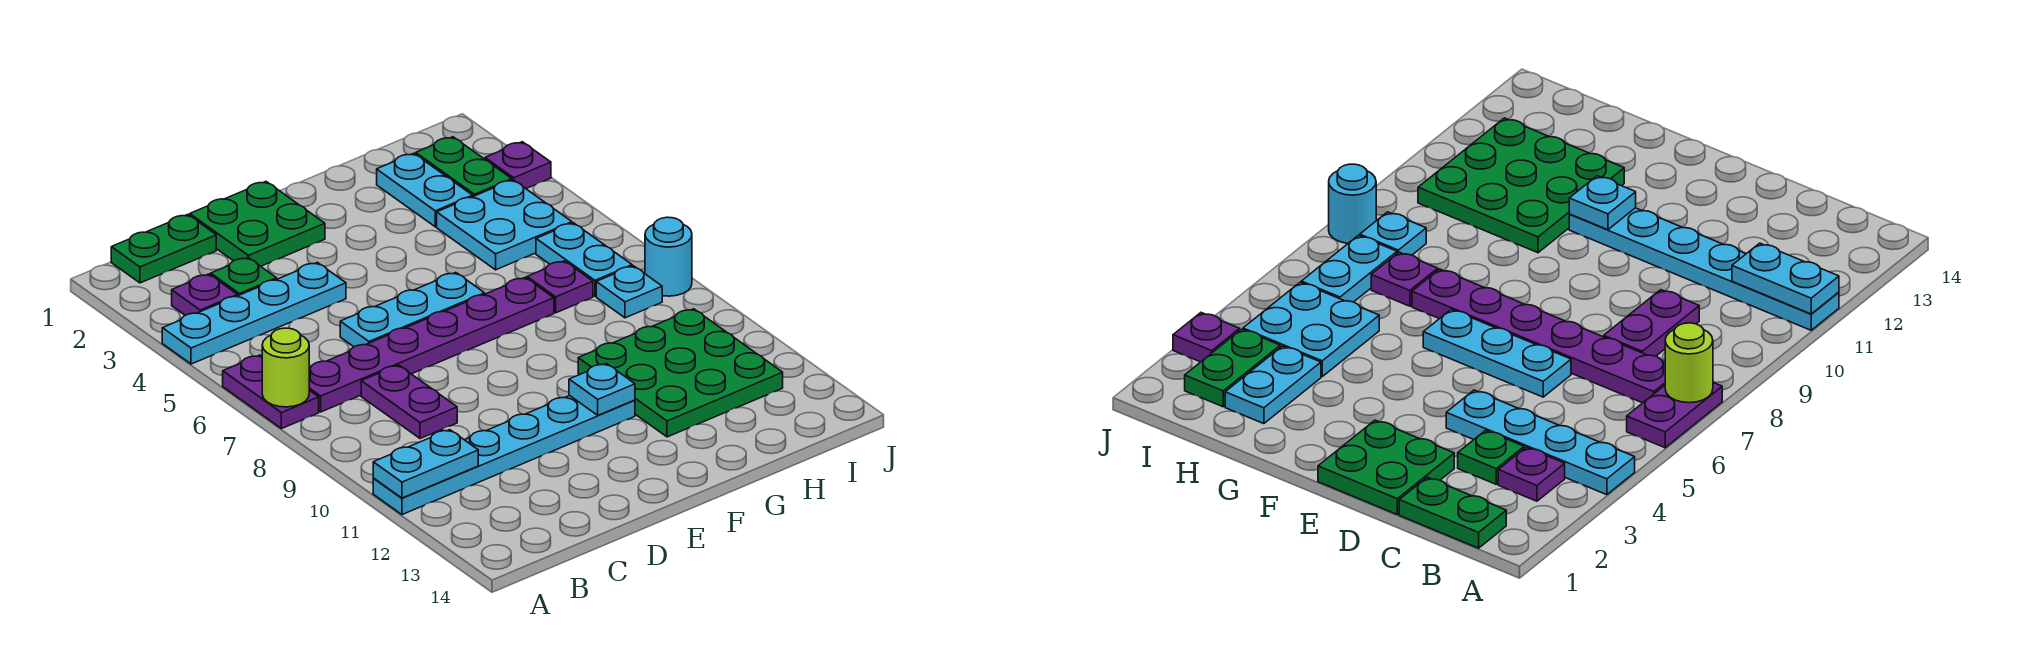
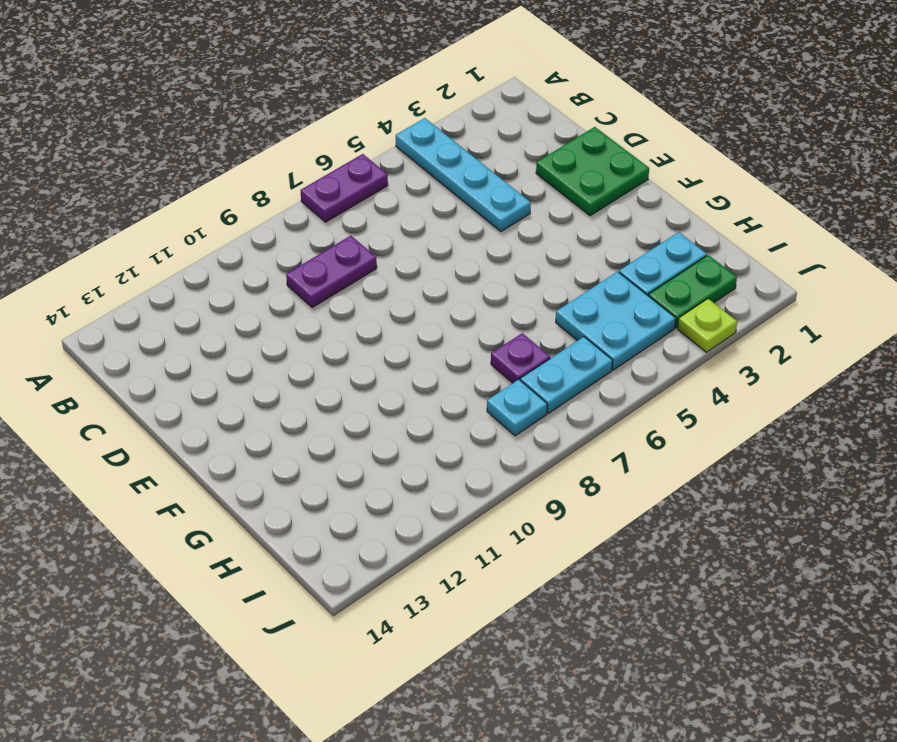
lime plate J3 level 1 -> purple plate J3 level 1
none -> cyan plate A11:F11 level 1
none -> green plate B1:C1 level 1
none -> purple plate B3 level 1

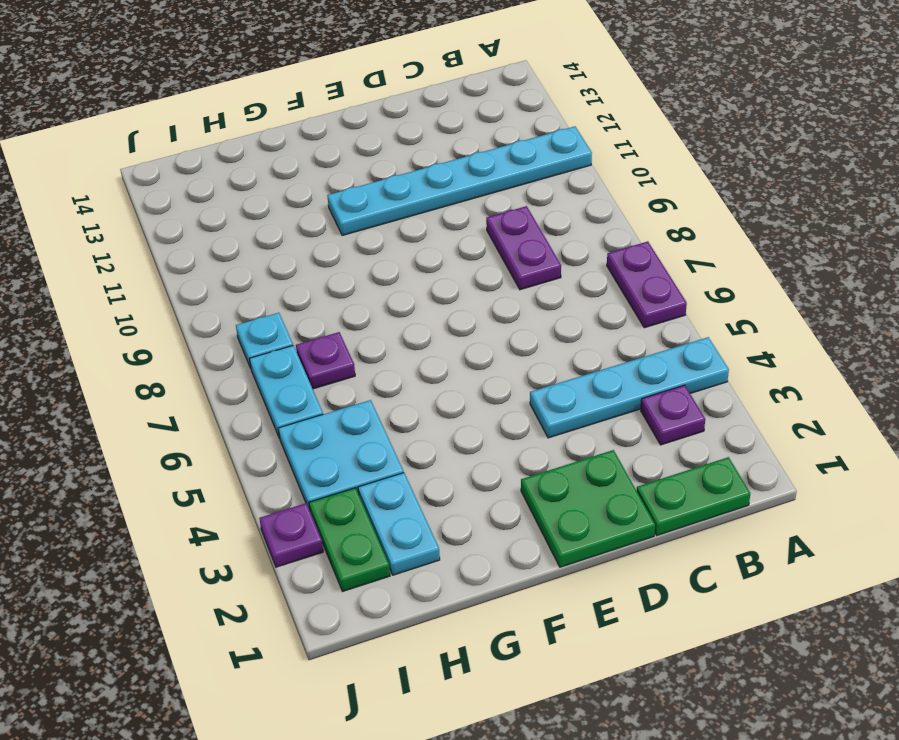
none -> purple plate B7:G7 level 1
none -> green plate C3 level 1
none -> cyan plate D6:F6 level 1

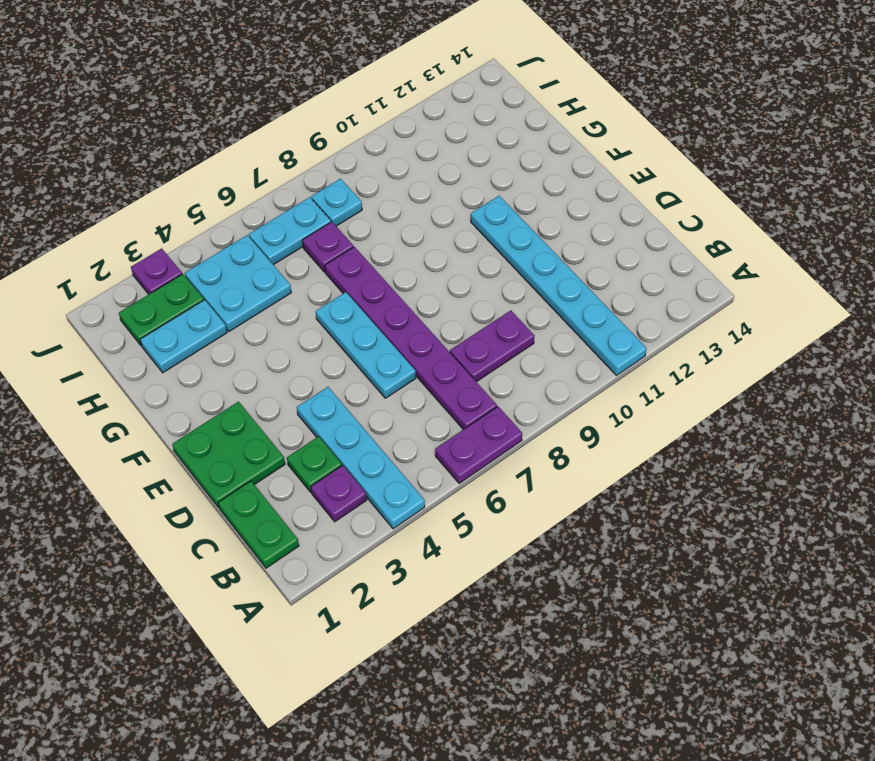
none -> green plate G10:I12 level 1
none -> cyan round brick J8 level 1
none -> lime round brick A7 level 2

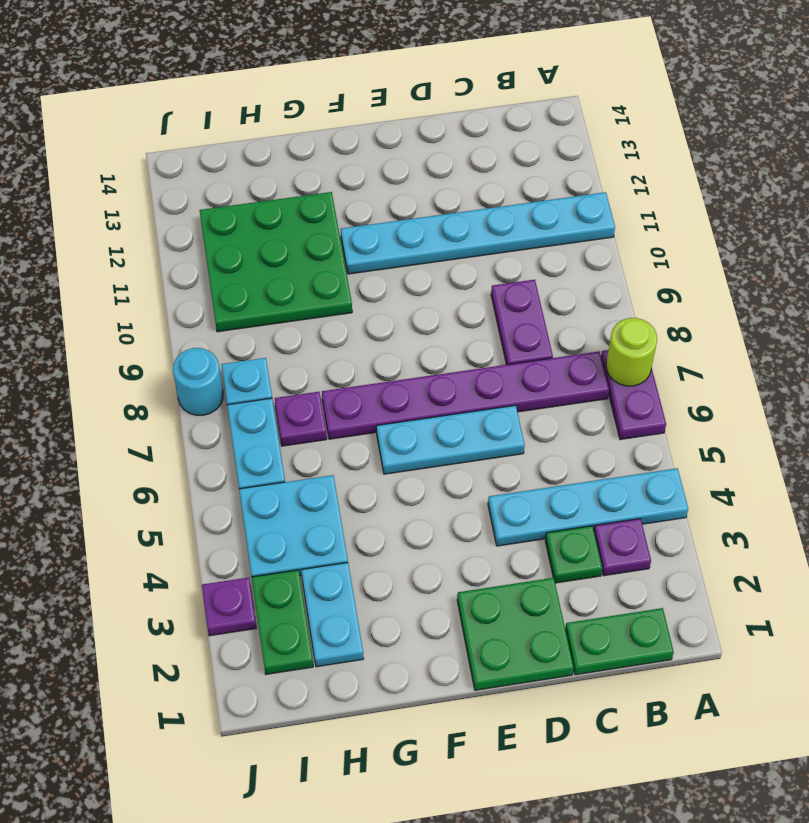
none -> cyan plate A11:B11 level 2
none -> cyan plate F11 level 2

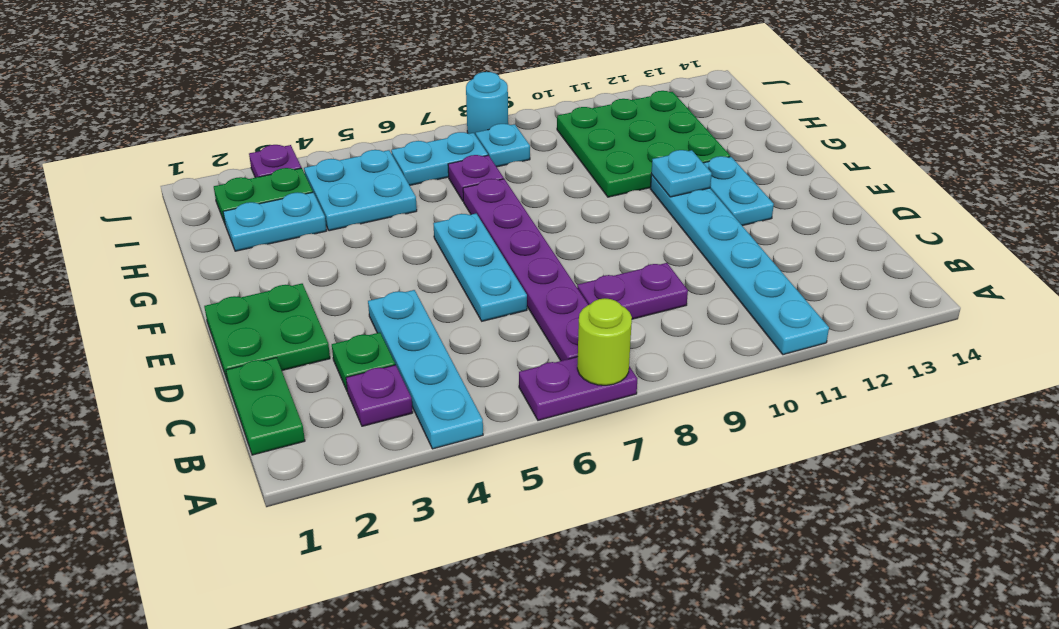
cyan plate E12:F12 level 1 -> cyan plate A11:B11 level 2

